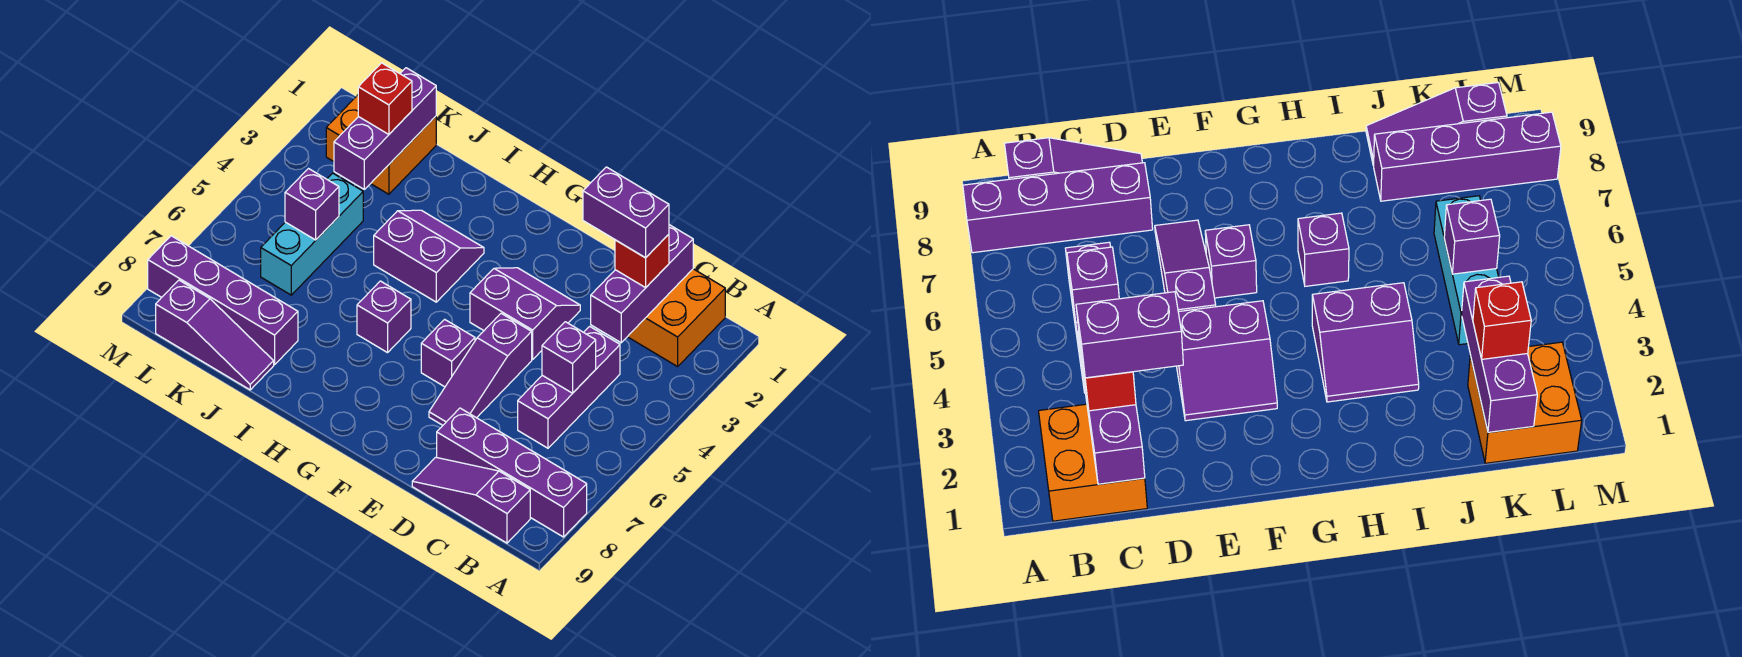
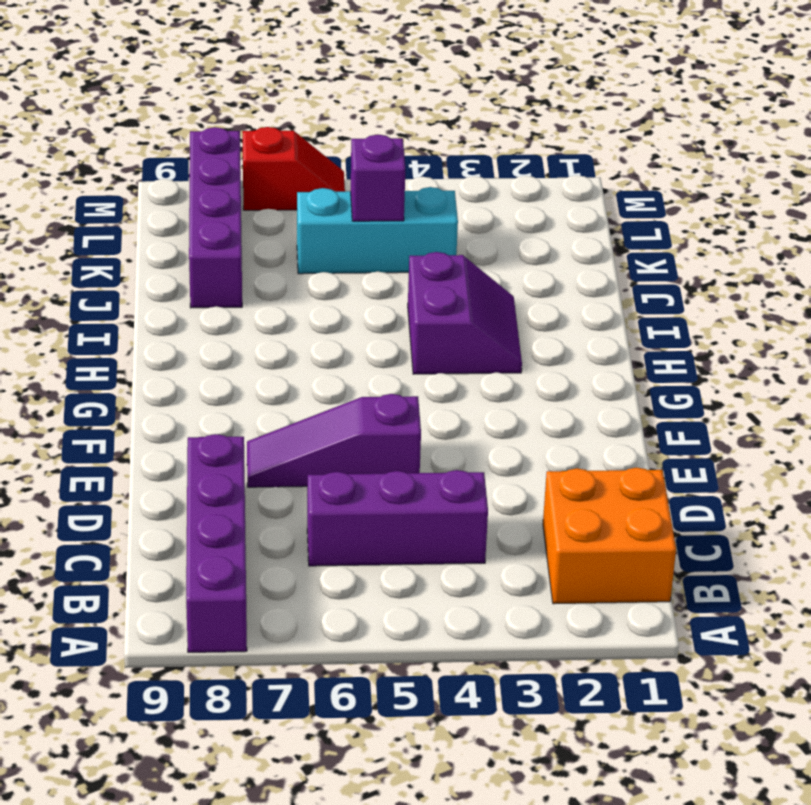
red slope M6:M7 level 1 top 7 -> none
none -> purple slope B9:D9 level 1 top B
none -> purple slope E3:F4 level 1 top 4
none -> purple brick F6 level 1

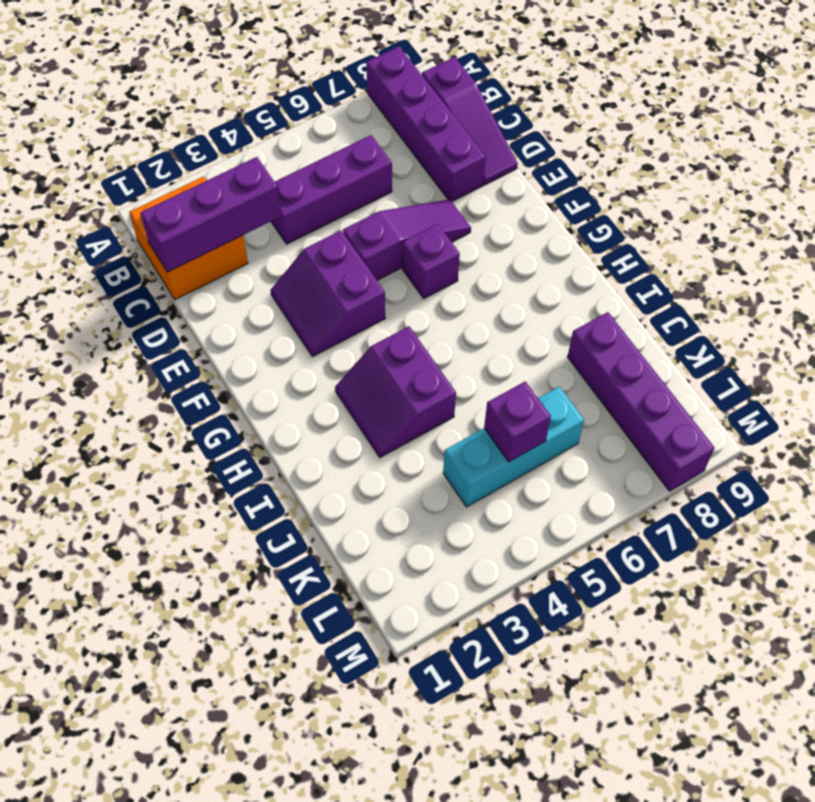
none -> purple brick H6 level 1
none -> purple slope J9:L9 level 1 top L
none -> orange brick K1:L2 level 1

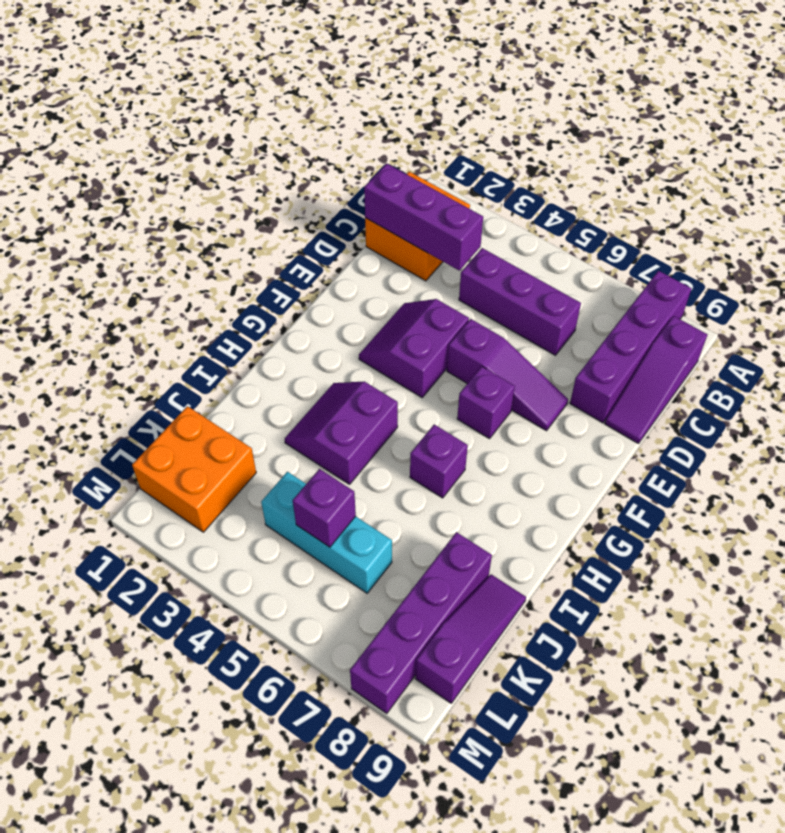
none -> purple brick C5 level 2
none -> purple brick K1:K3 level 2
none -> red brick C2 level 3

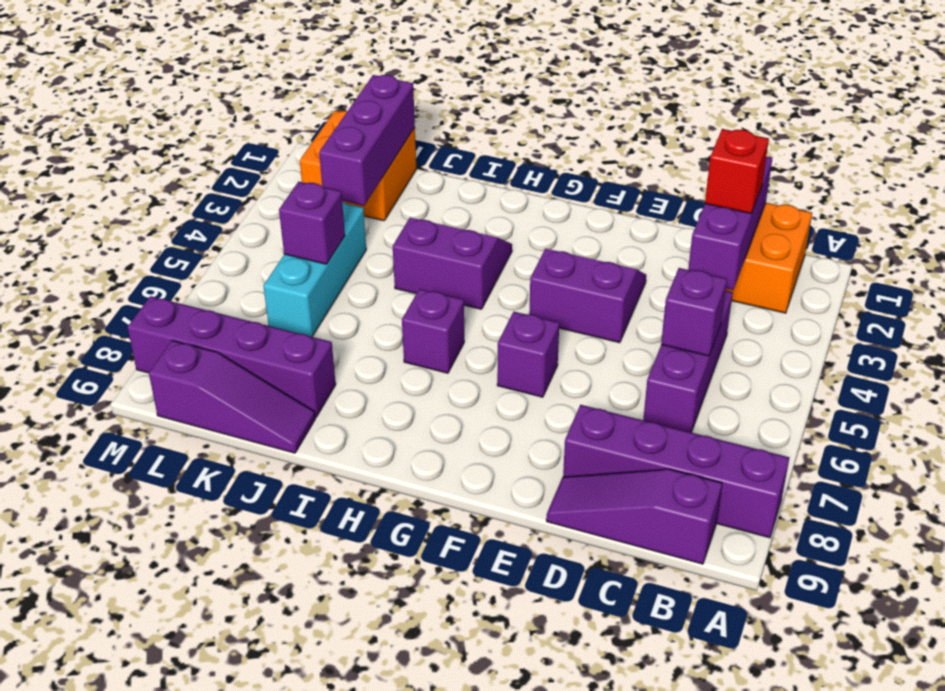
none -> purple slope E5:E7 level 1 top 5
none -> red brick K2 level 3
none -> purple brick C2:D2 level 4

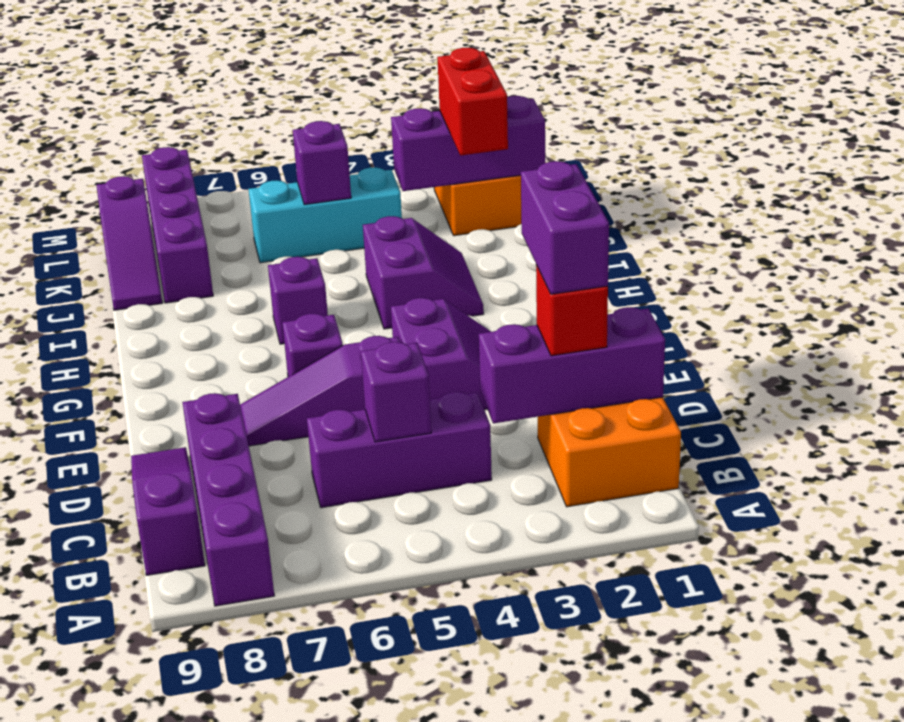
red brick J2:K2 level 3 -> red brick K2 level 3

